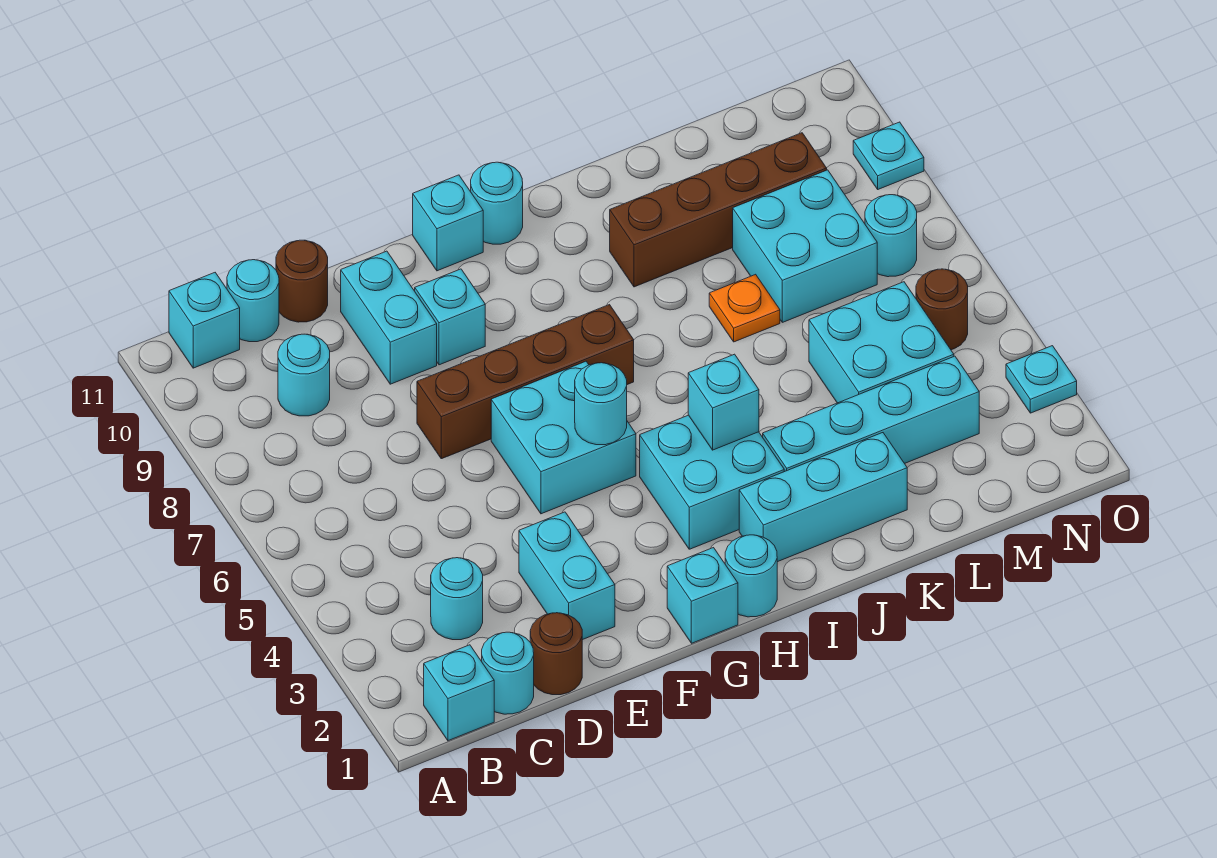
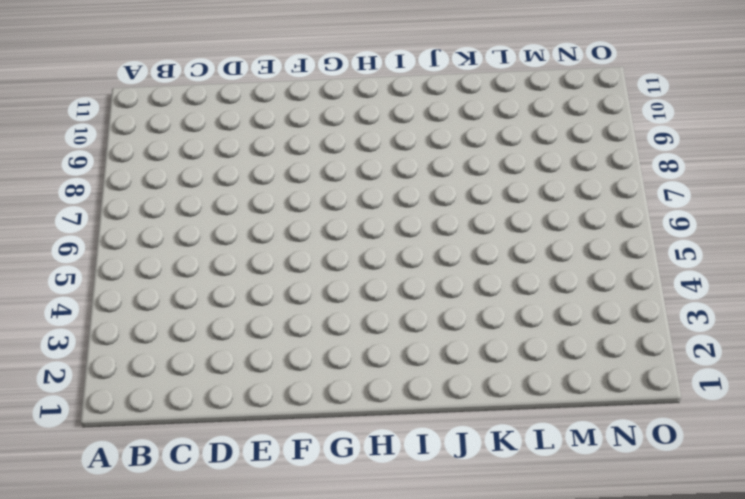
none -> cyan brick B1 level 1
none -> cyan brick B11 level 1
none -> cyan round brick C1 level 1
none -> cyan round brick C3 level 1

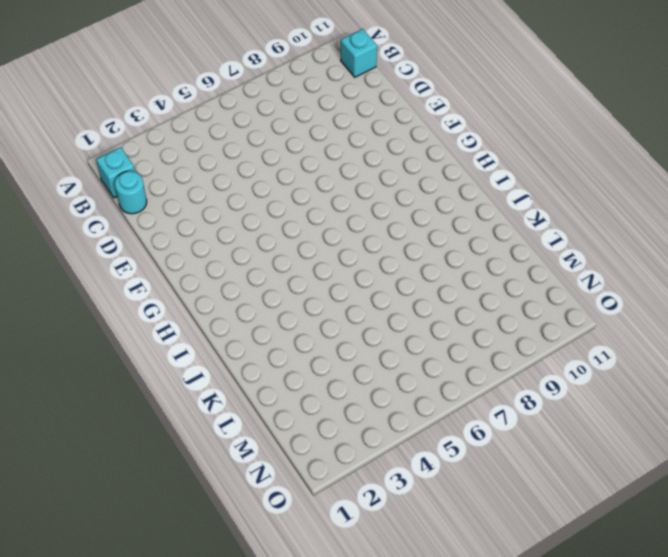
none -> cyan round brick C3 level 1
none -> cyan round brick C9 level 1
none -> cyan round brick C11 level 1
none -> brown round brick D1 level 1

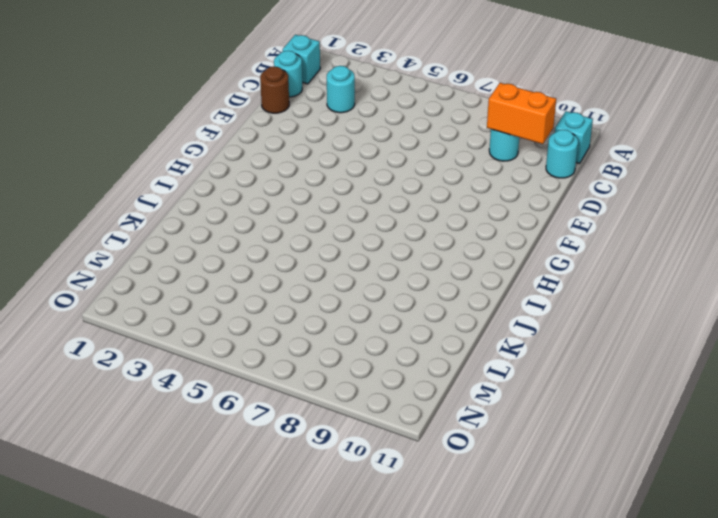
orange brick C9:C10 level 2 -> none
none -> brown round brick D11 level 1
none -> cyan brick E2:E3 level 1
none -> brown brick E7:H7 level 1
none -> cyan brick E9:E10 level 1

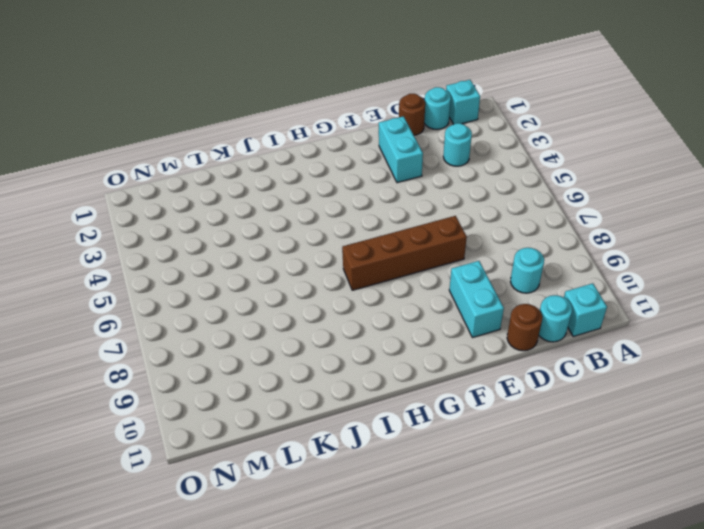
none -> cyan brick F5:G6 level 1
none -> cyan brick F9 level 1
none -> cyan brick G1 level 1
none -> cyan brick G11 level 1

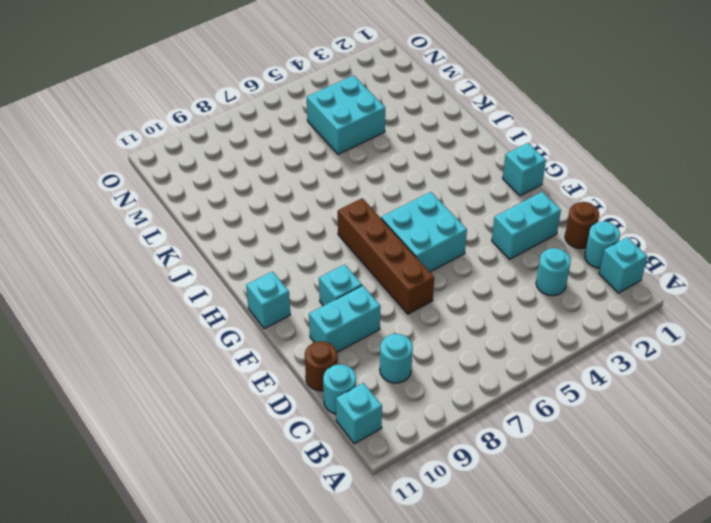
none -> cyan round brick H1 level 1
none -> cyan brick H3:I4 level 1
none -> cyan round brick H11 level 1
none -> cyan brick I2:K2 level 1

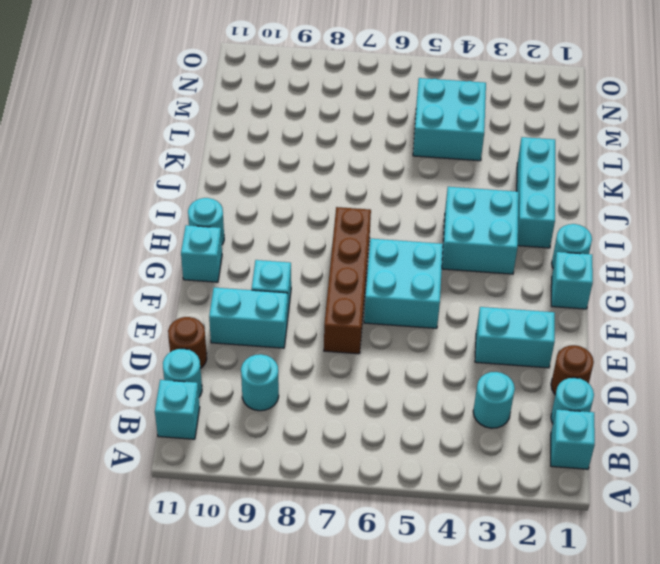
none -> cyan brick J3:M3 level 1
none -> brown brick J9:M9 level 1
none -> orange plate K7 level 1
none -> cyan brick L7:M8 level 1

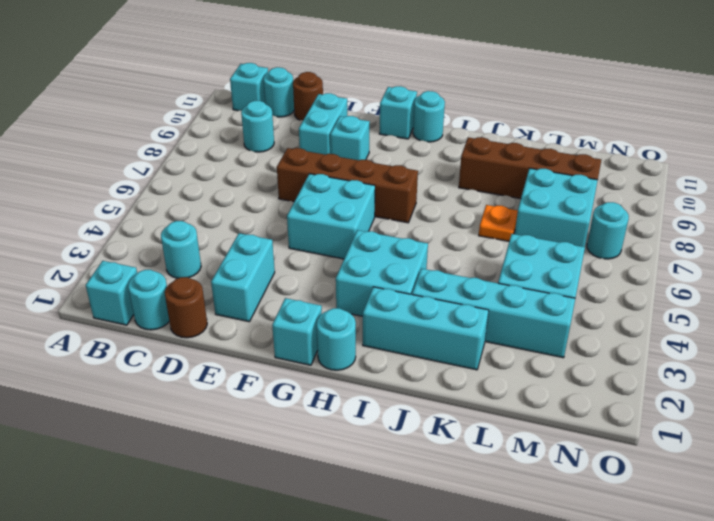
none -> brown round brick N5 level 1
none -> cyan plate O3 level 1
none -> cyan plate O9 level 1
none -> cyan round brick G5 level 2

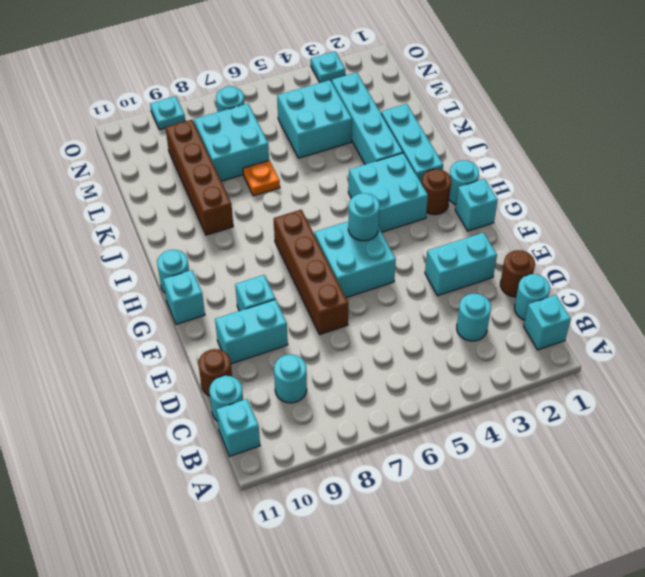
brown round brick H2 level 1 -> brown round brick N5 level 1
none -> cyan brick I4 level 2

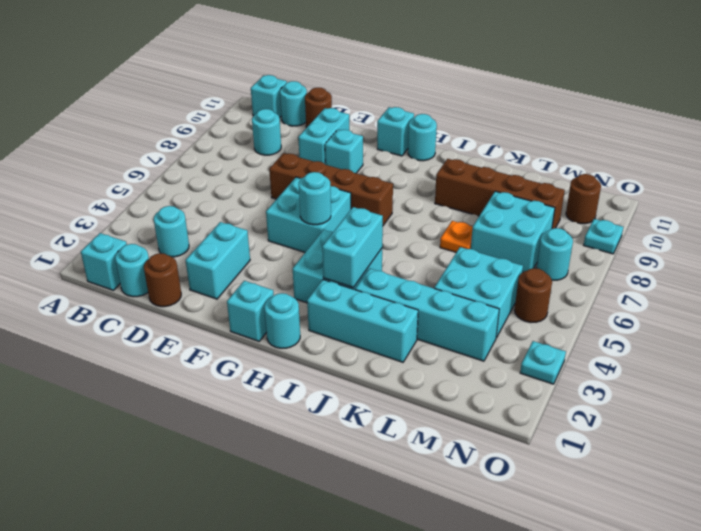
cyan brick I3:I4 level 2 -> cyan brick I4 level 2
brown round brick N10 level 1 -> none

